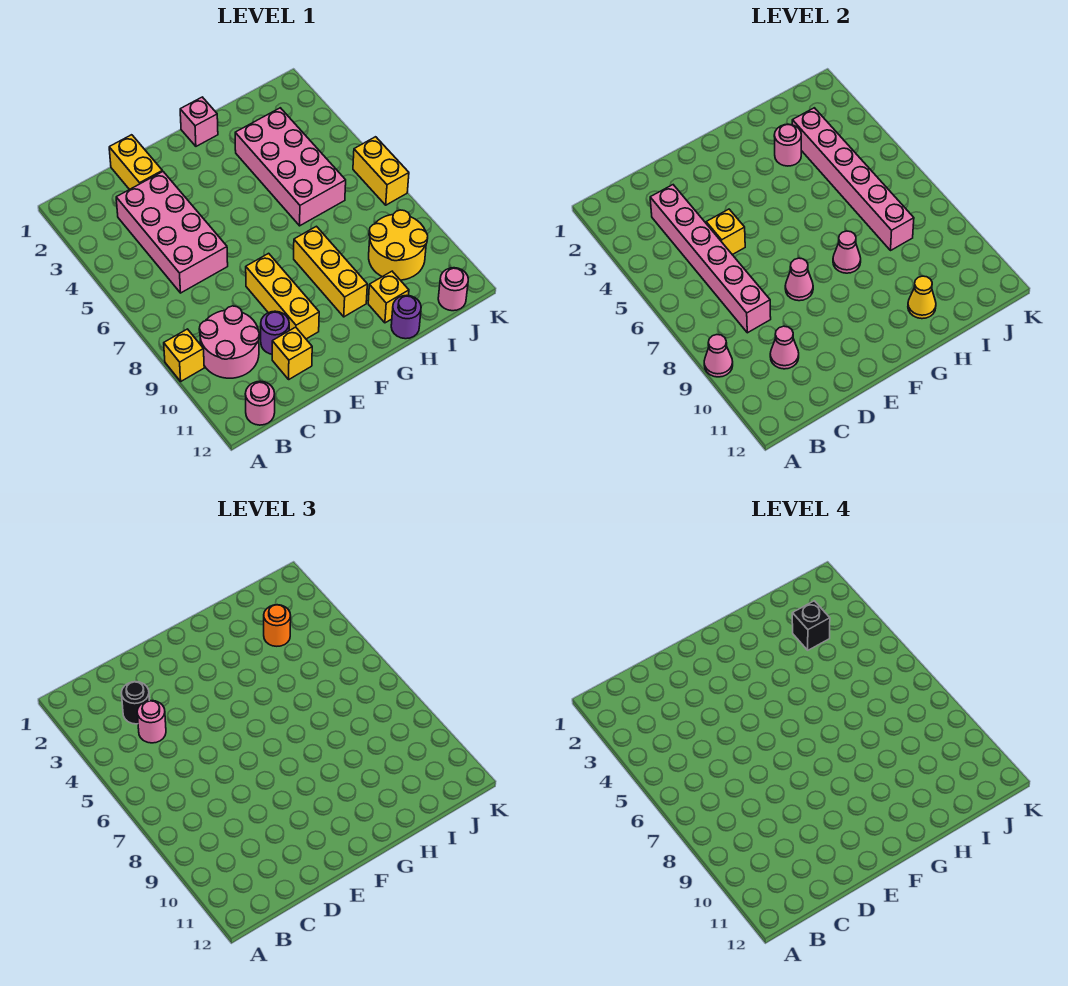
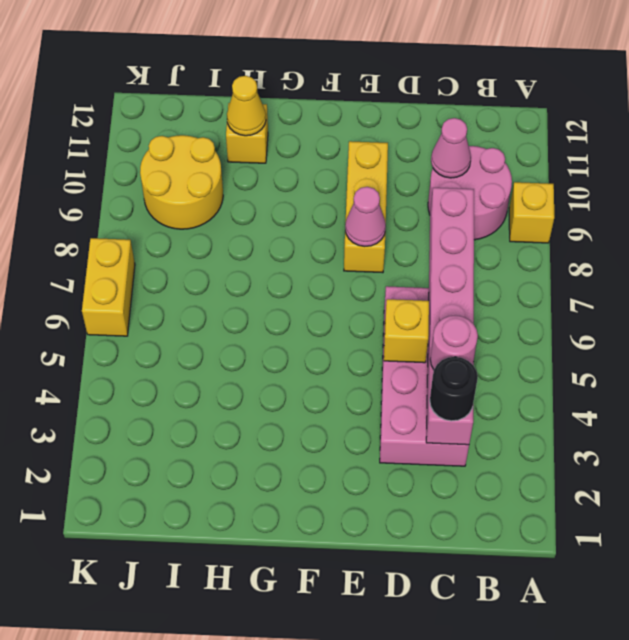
none -> pink round brick B12 level 1
none -> yellow brick D1:D2 level 1
none -> purple round brick D10 level 1

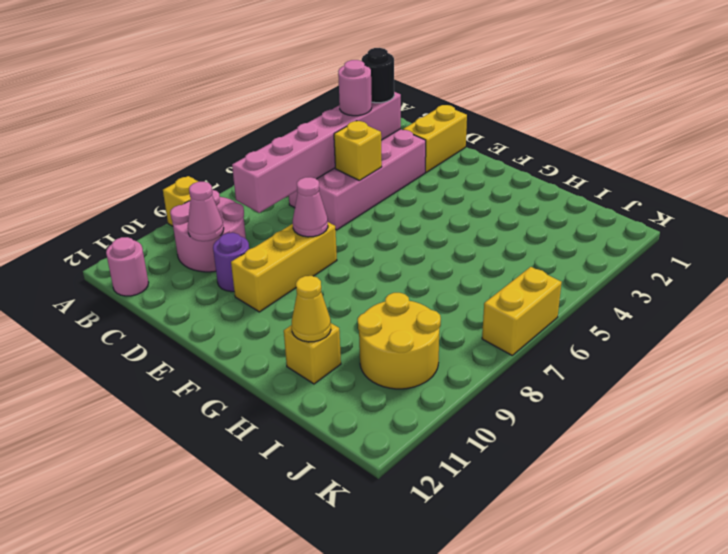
none -> yellow brick D11 level 1
none -> pink brick G1 level 1
none -> yellow brick G8:G10 level 1

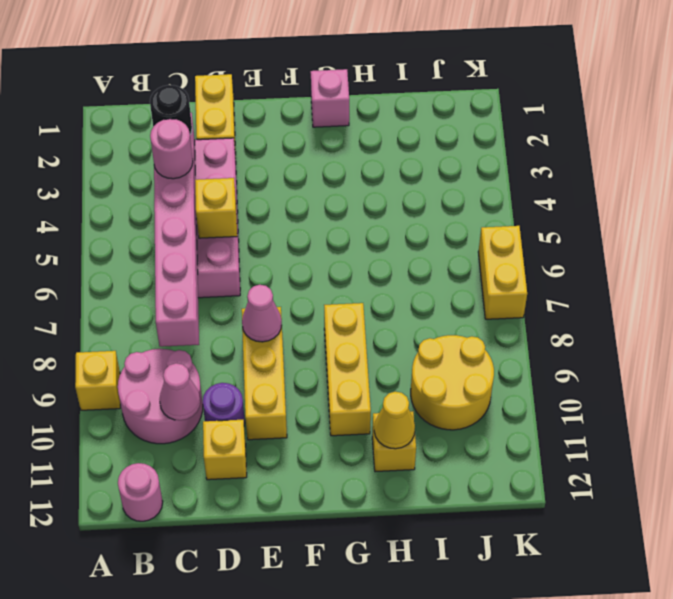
none -> pink brick H3:I6 level 1
none -> purple round brick H12 level 1
none -> pink round brick J12 level 1

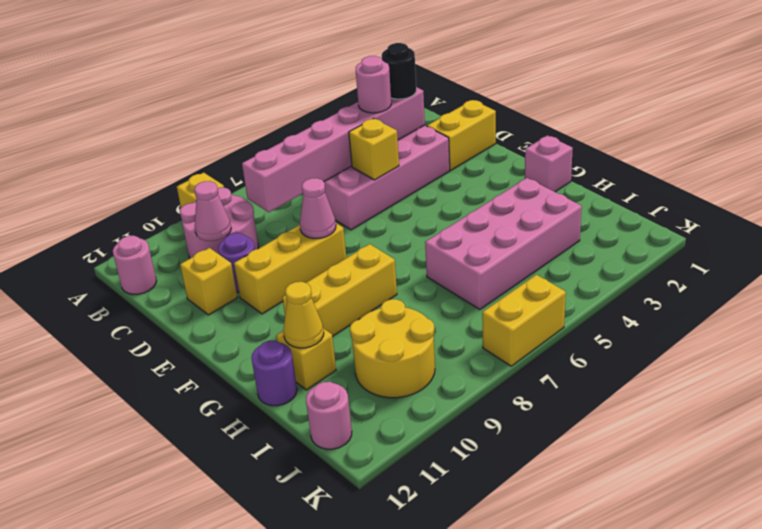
none -> pink cone A9 level 2
none -> pink cone G8 level 2
none -> pink round brick H3 level 2

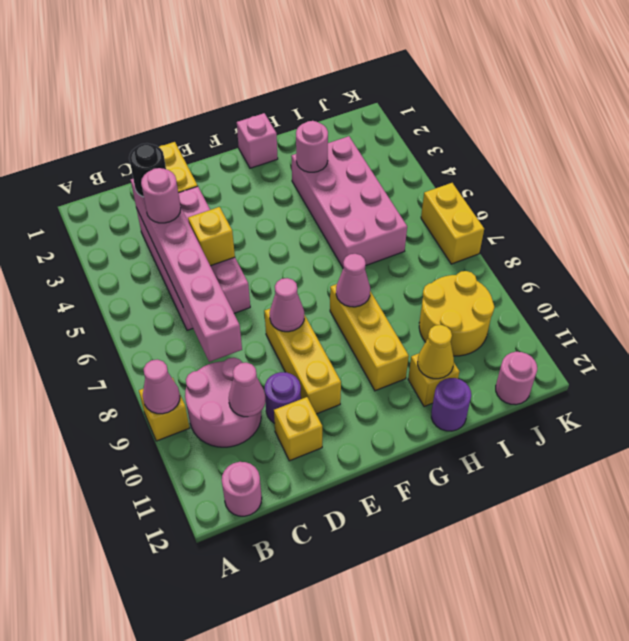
none -> pink brick I3:I8 level 2
none -> orange round brick I3 level 3
none -> black brick I3 level 4

